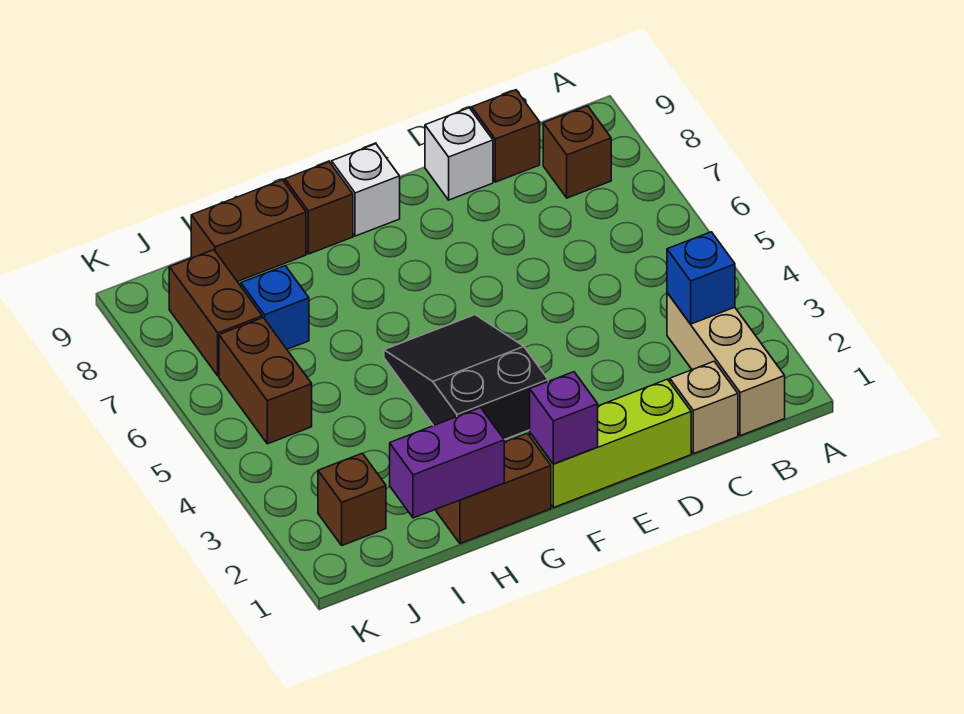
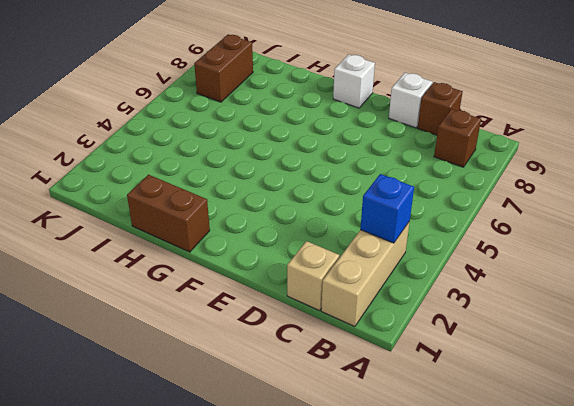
none -> lime brick D1:F1 level 1
none -> black slope F3:G5 level 1 top 3
none -> brown brick G9 level 1

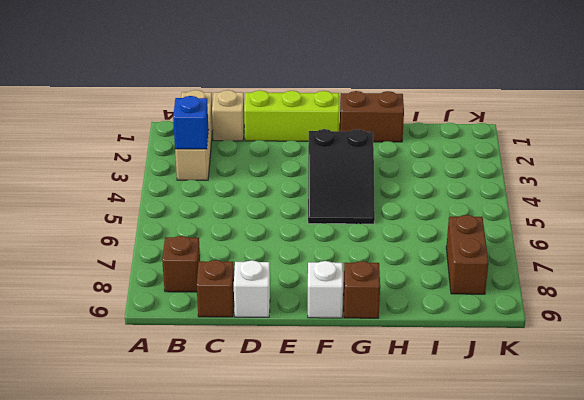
none -> brown brick H9:I9 level 1
none -> blue brick I7 level 1
none -> brown brick J2 level 1

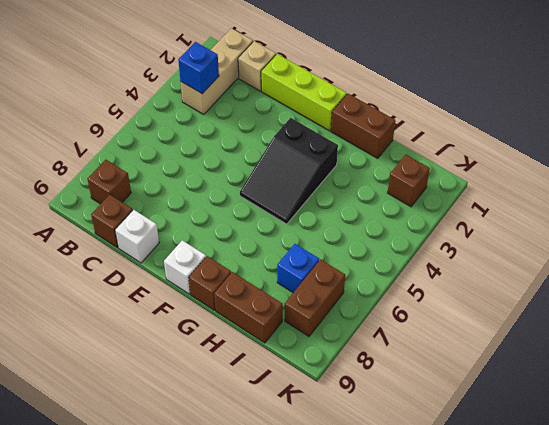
none -> brown brick J5:J6 level 1
none -> purple brick F1 level 2
none -> purple brick H1:I1 level 2

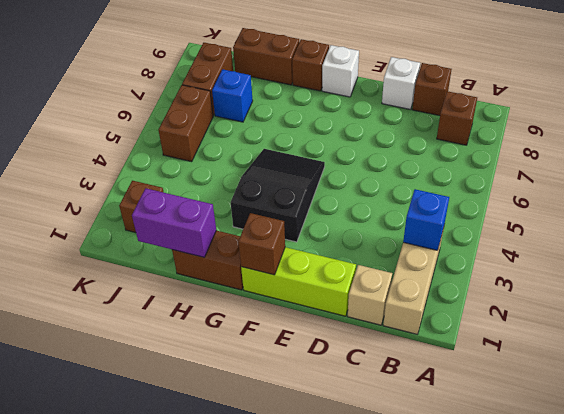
brown brick F1 level 2 -> purple brick F1 level 2

